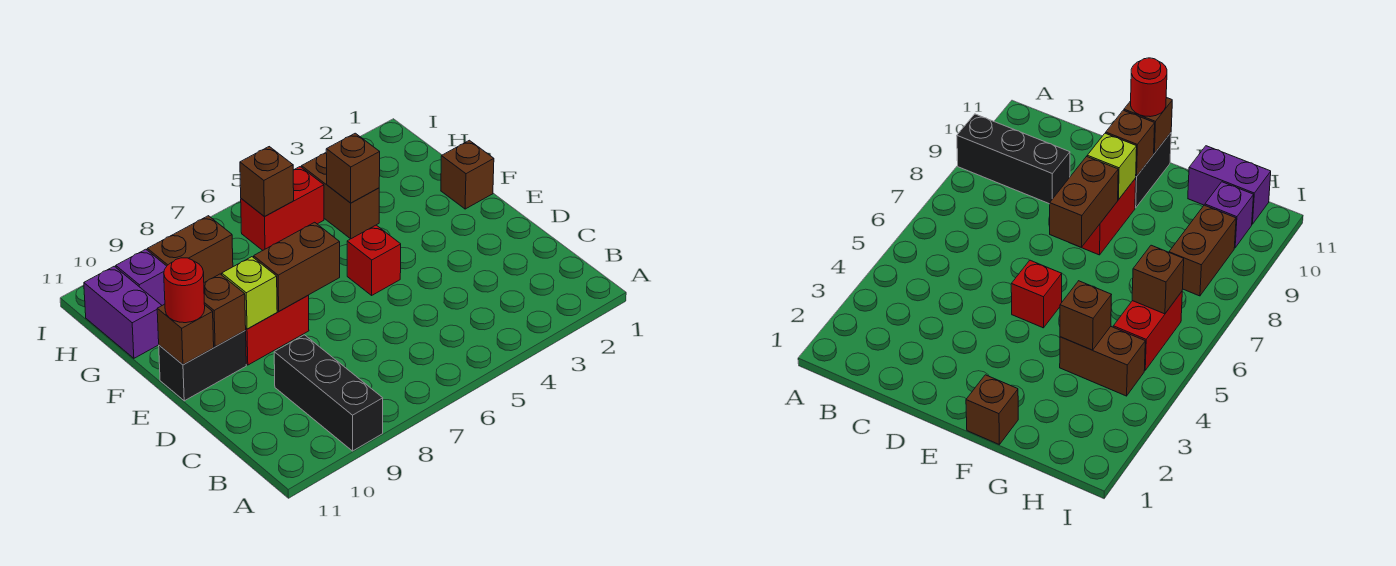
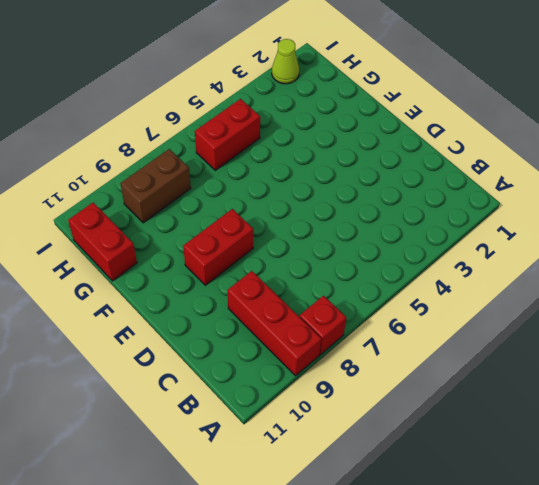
red brick A8 level 1 -> red brick E5 level 1
red brick A9:C9 level 1 -> black brick A9:C9 level 1
red brick G11:H11 level 1 -> purple brick G11:H11 level 1
lime cone I2 level 1 -> none
none -> black brick E10:E11 level 1
none -> brown brick F1 level 1
none -> brown brick G4:H4 level 1

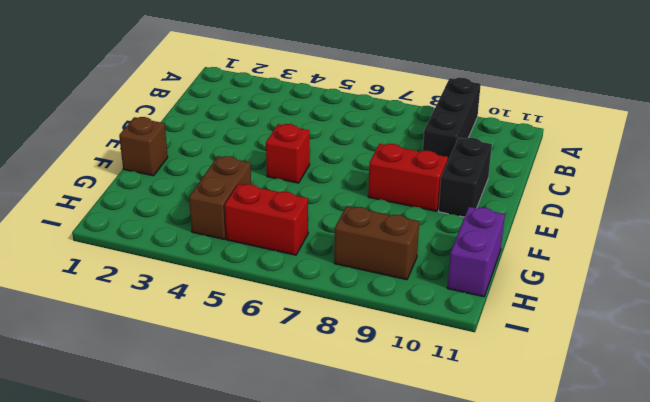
black brick D10:E10 level 1 -> black brick E10:E11 level 1
none -> purple brick H10 level 1
none -> brown brick E7:E8 level 2
none -> lime brick E9 level 2

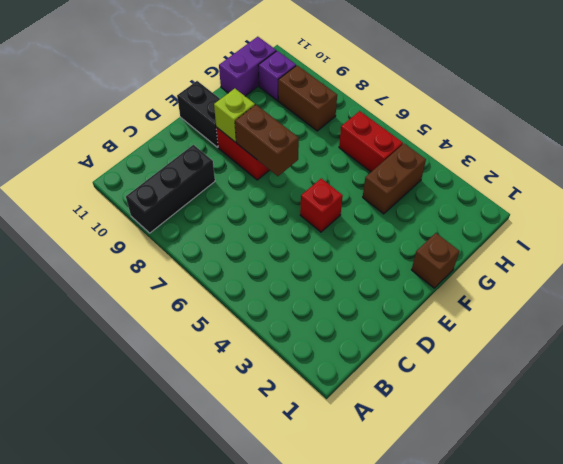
none -> brown brick E10 level 2
none -> brown brick E11 level 2
none -> brown brick G4 level 2

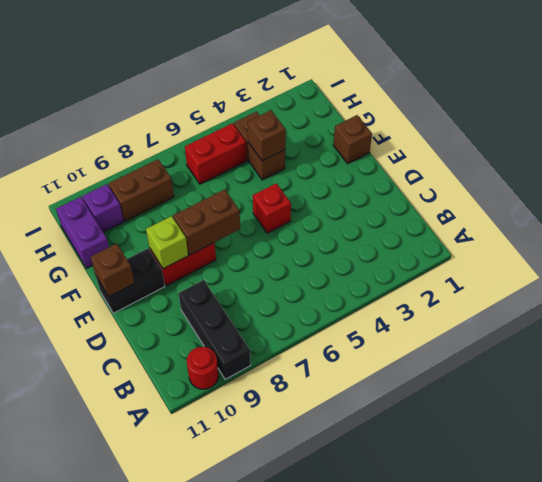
red round brick A10 level 1 -> red round brick E11 level 3
none -> brown brick E10 level 2
none -> brown brick H6 level 2

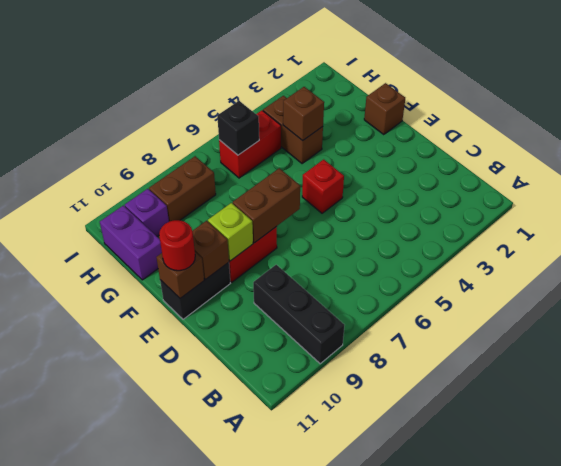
black brick H6 level 2 -> brown brick H6 level 2

